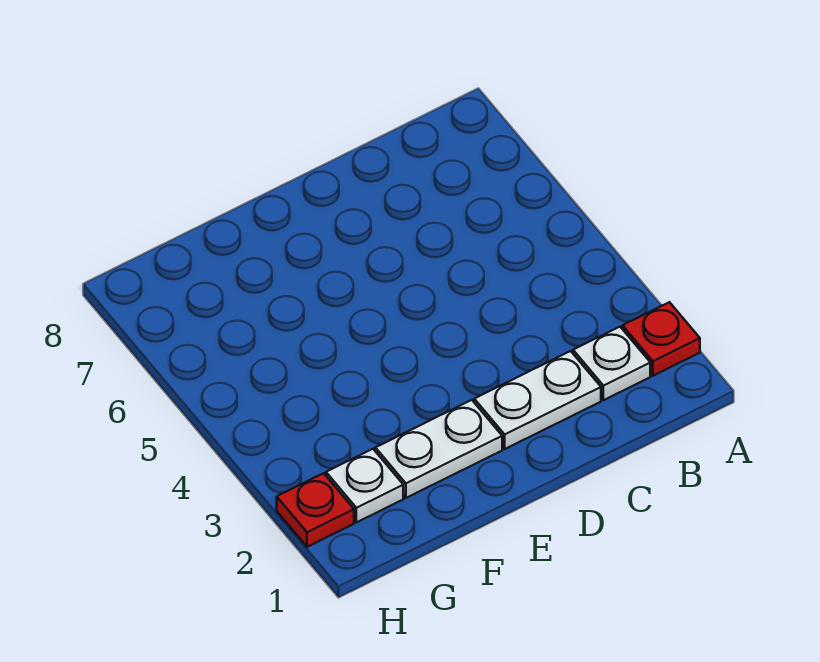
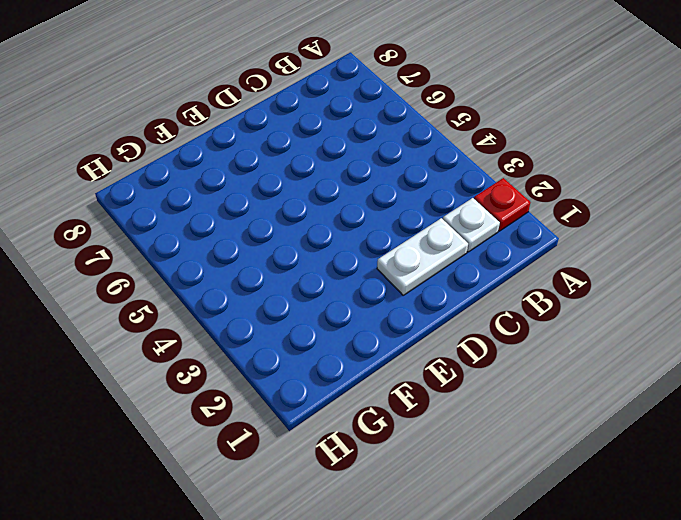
none -> white plate E2:F2 level 1
none -> white plate G2 level 1

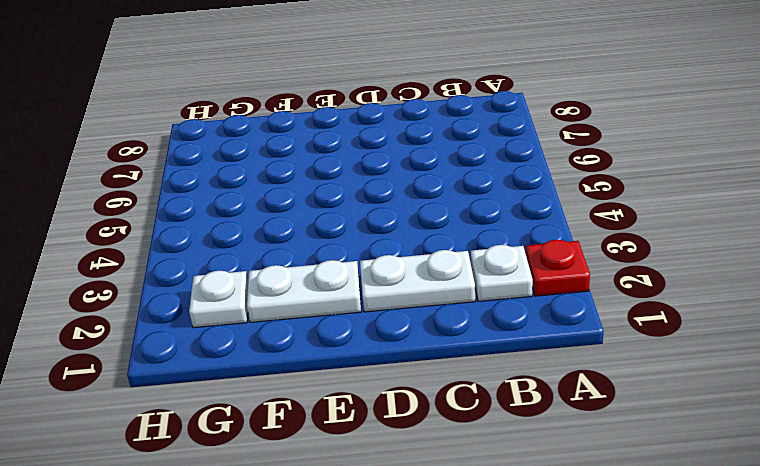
none -> red plate H2 level 1

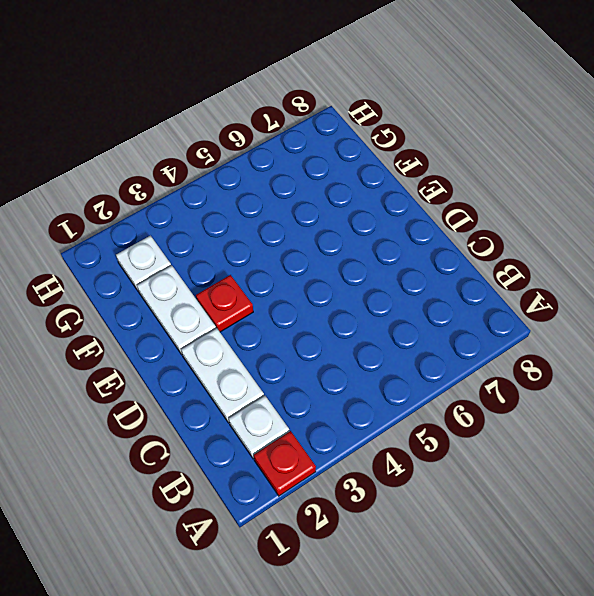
red plate E3 level 1 -> red plate H2 level 1

